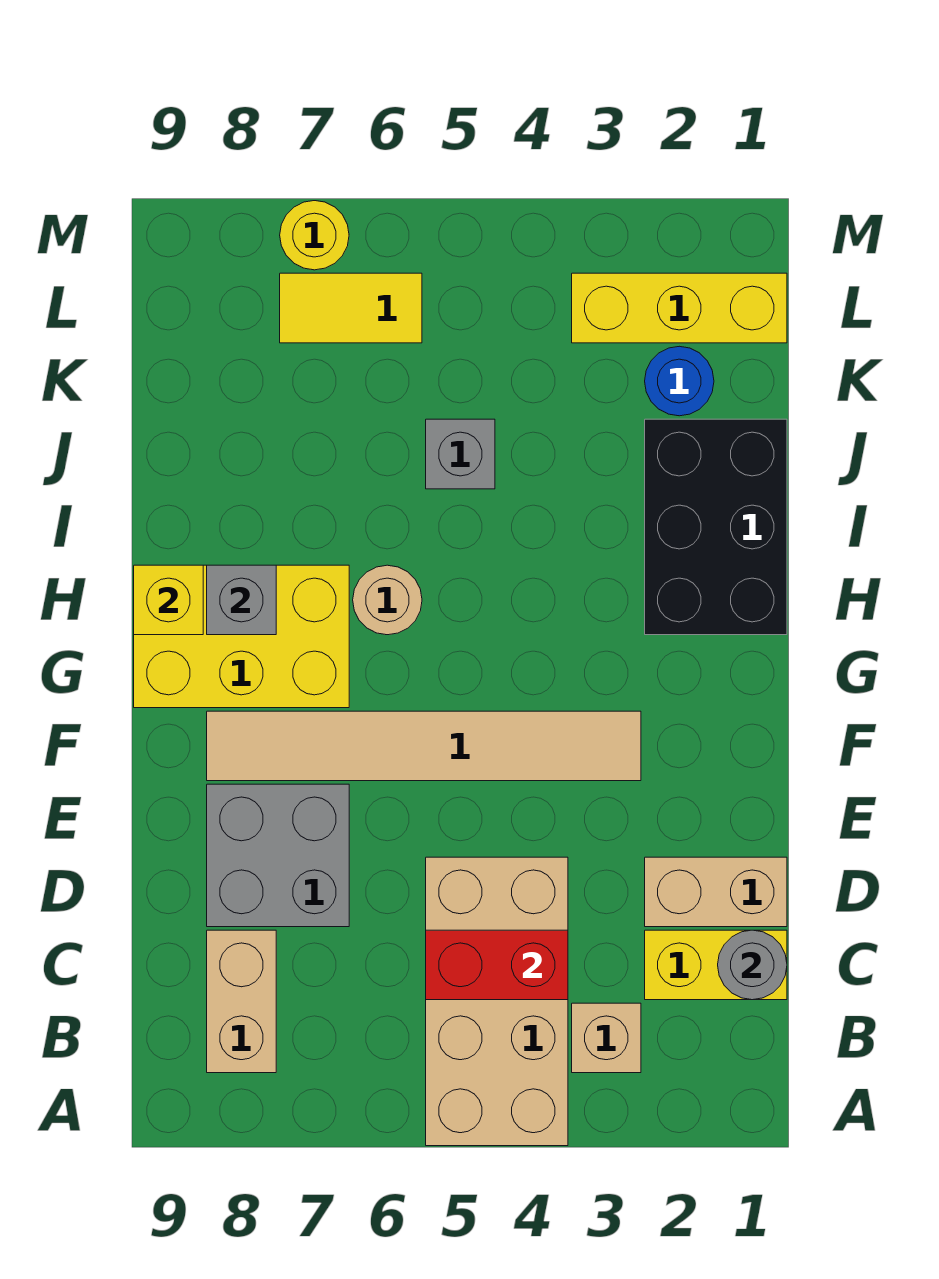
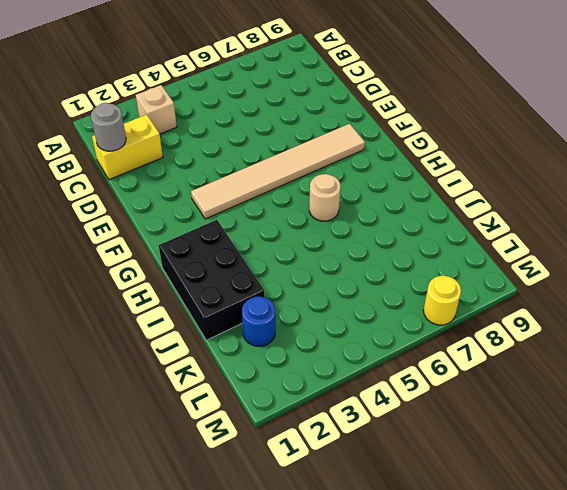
none -> tan brick A4:D5 level 1
none -> tan brick B8:C8 level 1
none -> tan brick D1:D2 level 1

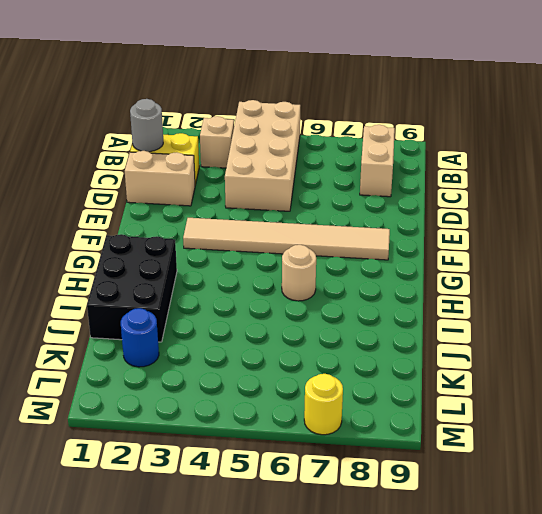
none -> grey brick D7:E8 level 1
none -> yellow brick G7:H9 level 1
none -> grey brick J5 level 1

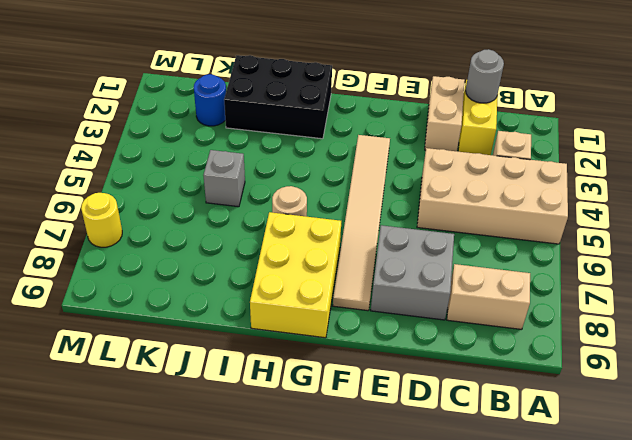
none -> yellow brick L1:L3 level 1
none -> yellow tile L6:L7 level 1
none -> red brick C4:C5 level 2

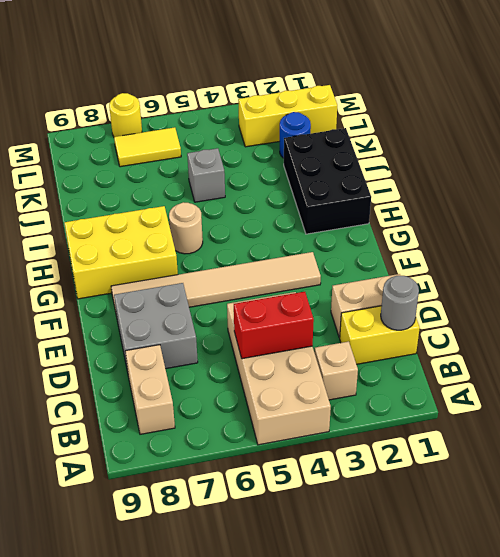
none -> grey brick H8 level 2
none -> yellow brick H9 level 2

